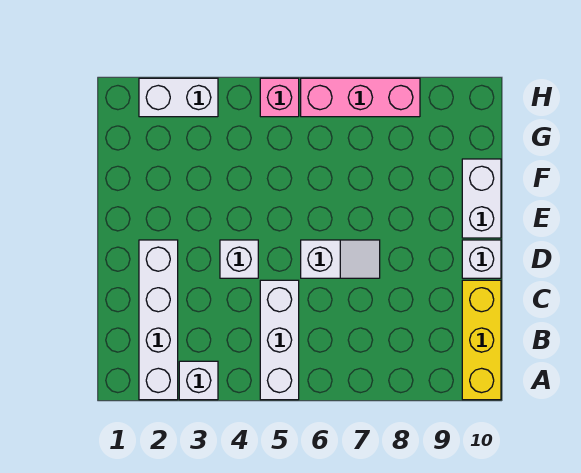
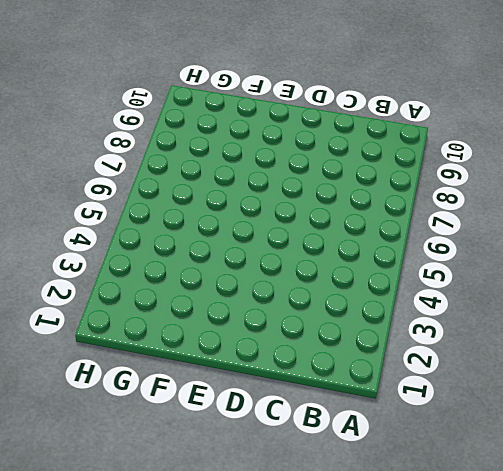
none -> white brick A2:D2 level 1
none -> white brick A3 level 1

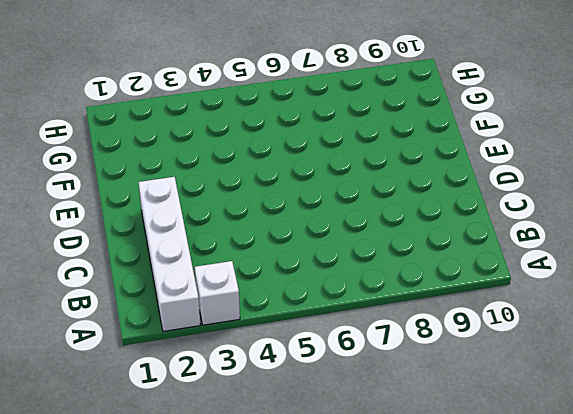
none -> white brick A5:C5 level 1
none -> yellow brick A10:C10 level 1

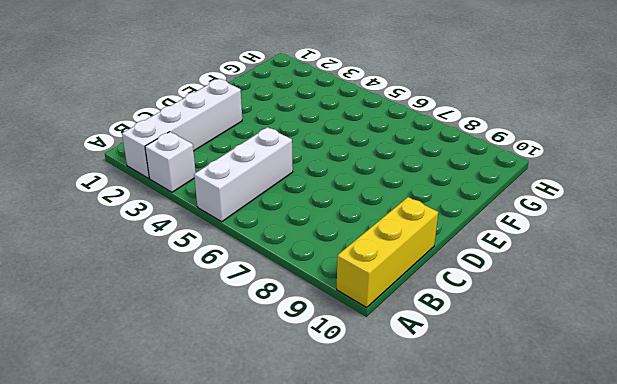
none -> white brick D4 level 1
none -> white slope D6:D7 level 1 top 6

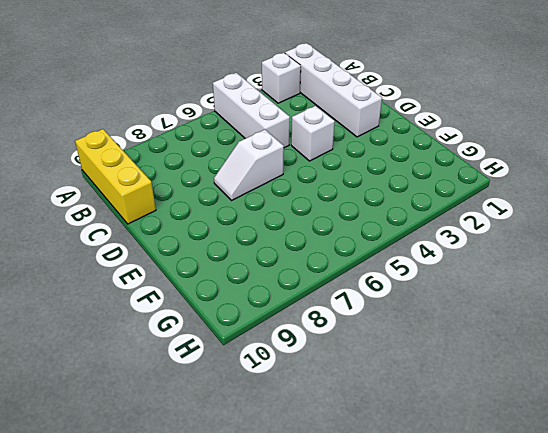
none -> white brick D10 level 1
none -> white brick E10:F10 level 1

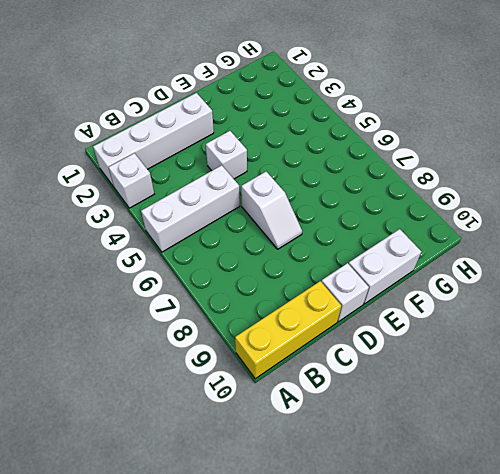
none -> white brick H2:H3 level 1
none -> pink brick H5 level 1

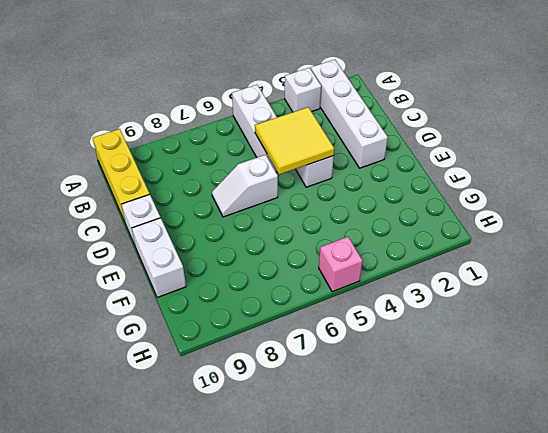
yellow tile C4:D5 level 2 -> none
none -> white brick H2:H3 level 1
none -> pink brick H6:H8 level 1

